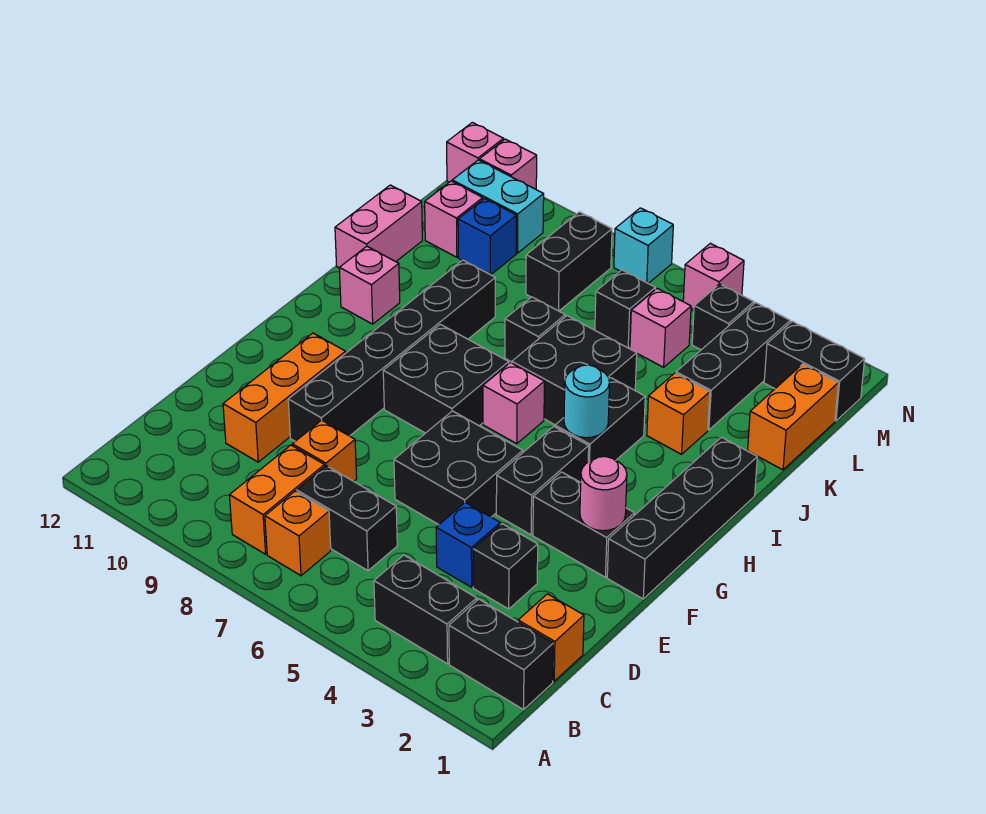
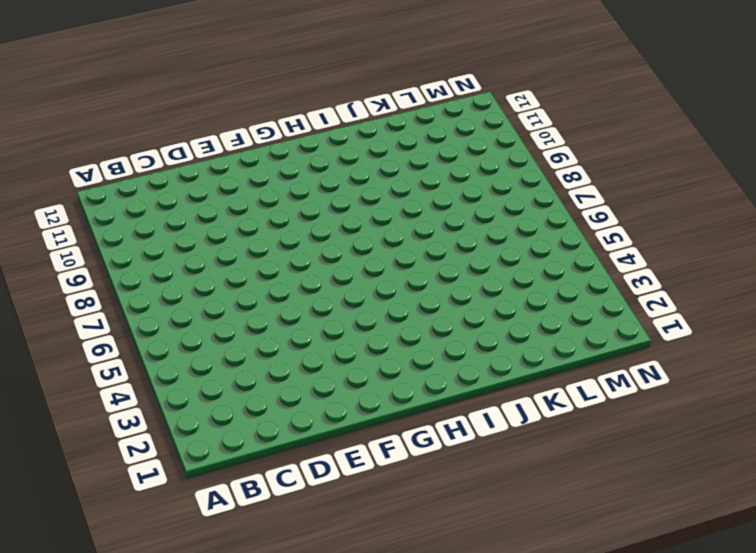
none -> black brick B1:B2 level 1
none -> black brick B3:B4 level 1
none -> orange brick B7 level 1
none -> orange brick B8:C8 level 1

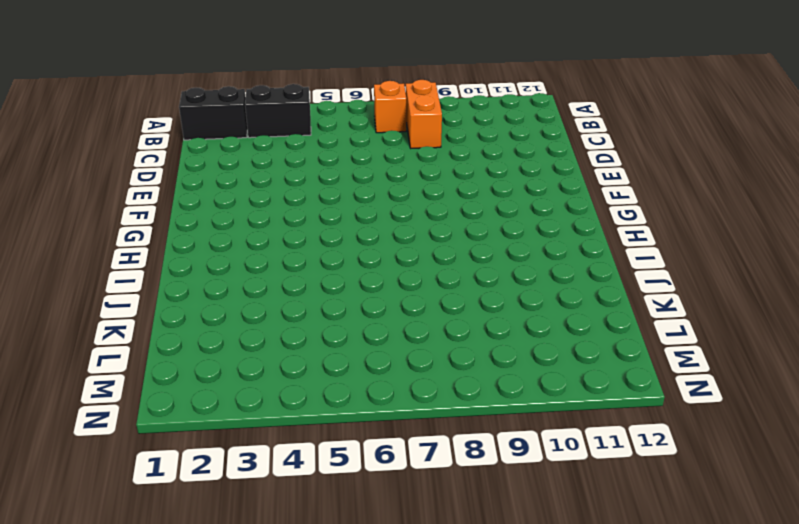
none -> orange brick C1 level 1
none -> black brick C6:C7 level 1
none -> black brick D3 level 1
none -> blue brick D4 level 1

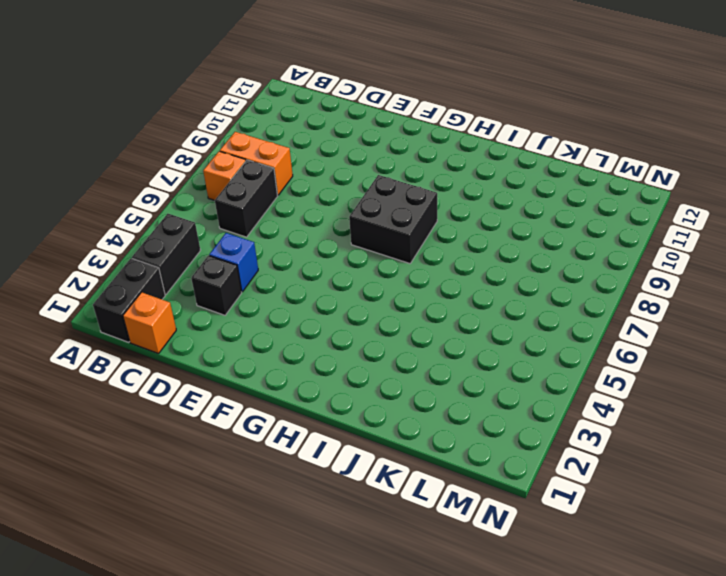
none -> orange brick D8 level 1
none -> orange brick D10:F10 level 1
none -> black brick E5:F6 level 1
none -> black brick E9:J9 level 1

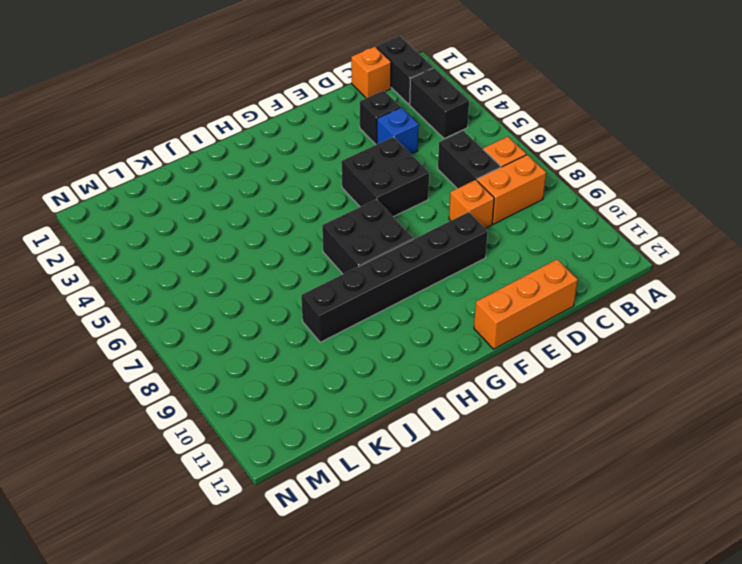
orange brick D12:F12 level 1 -> orange brick D10:F10 level 1
none -> black brick F1:I1 level 1
none -> black brick F2:F3 level 1
none -> black brick F4:G4 level 1
none -> black brick H4:I4 level 1

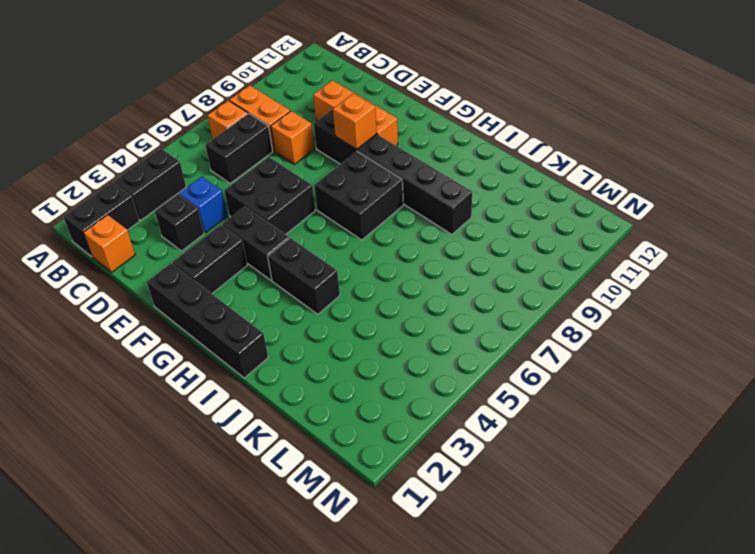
orange brick F9 level 2 -> orange brick J3 level 1
none -> pink brick H6 level 1
none -> black brick I5:J6 level 1
none -> pink brick I11 level 1
none -> black brick J7 level 1

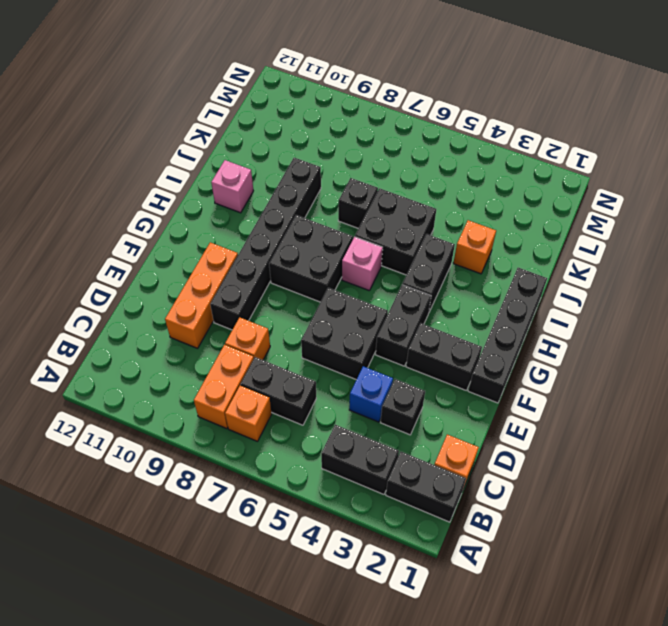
none -> pink brick J12:K12 level 1
none -> orange brick K1:L1 level 1
none -> black brick K3:M3 level 1
none -> pink brick L5 level 1

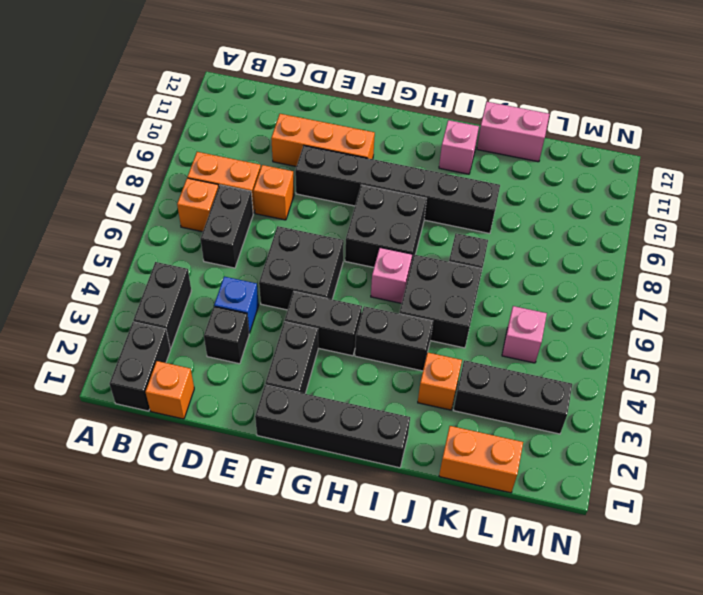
none -> black brick L6 level 1
none -> black brick L8:M8 level 1
none -> blue brick L10 level 1
none -> pink brick L11 level 1

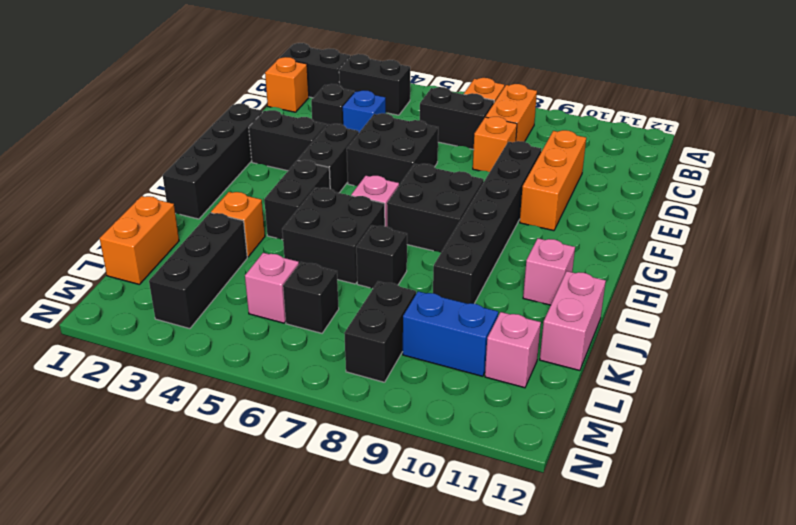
blue brick L9:L10 level 1 -> blue brick L10 level 1
none -> black brick M1:M2 level 1
none -> black brick M4 level 1
none -> cyan brick M10:M11 level 1
none -> pink brick N5 level 1

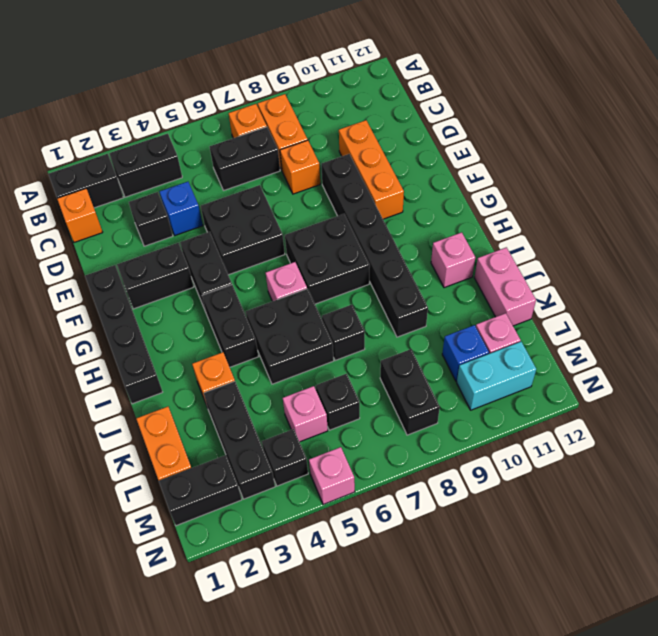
none -> cyan brick N7 level 1
none -> pink brick N11 level 1
none -> pink brick N12 level 1
none -> pink round brick F2 level 2

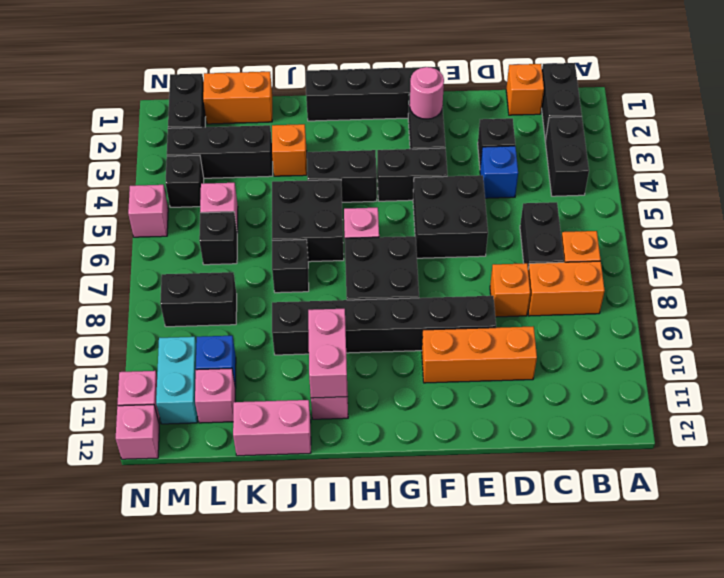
pink brick I10:I11 level 2 -> none
none -> cyan brick N7 level 1
none -> cyan round brick H4 level 2

